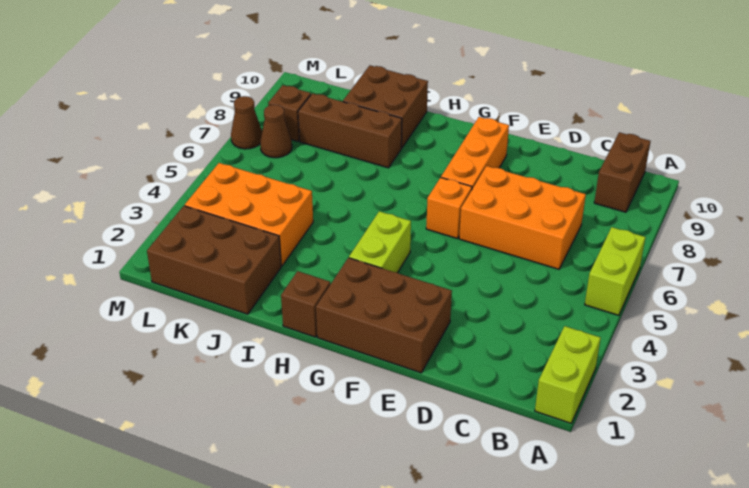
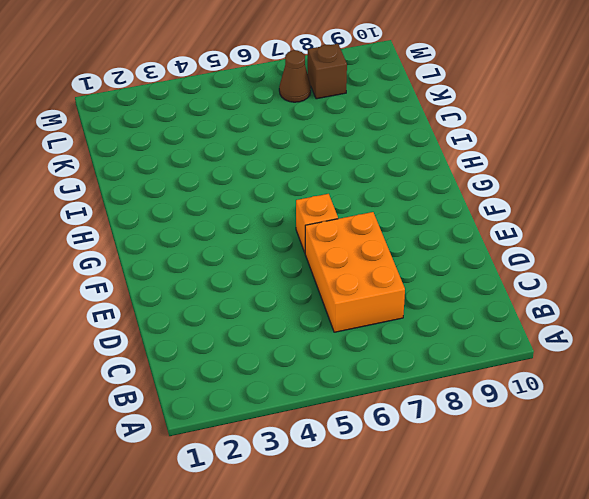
none -> lime brick A1:A2 level 1
none -> lime brick A5:A6 level 1
none -> brown brick B9:B10 level 1

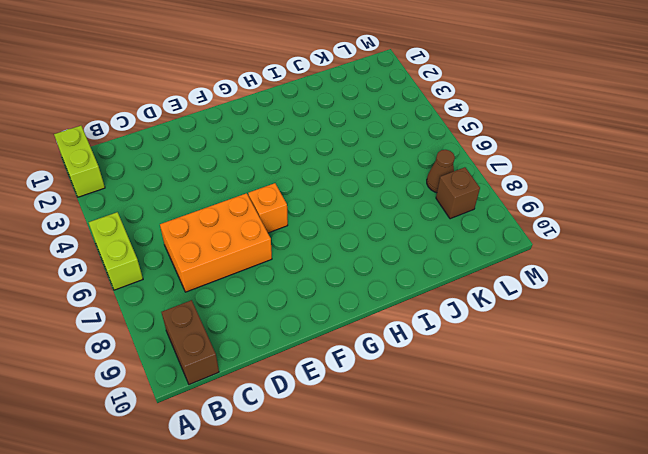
none -> brown brick E1:G2 level 1
none -> orange brick F7:F9 level 1
none -> lime brick G3:G4 level 1

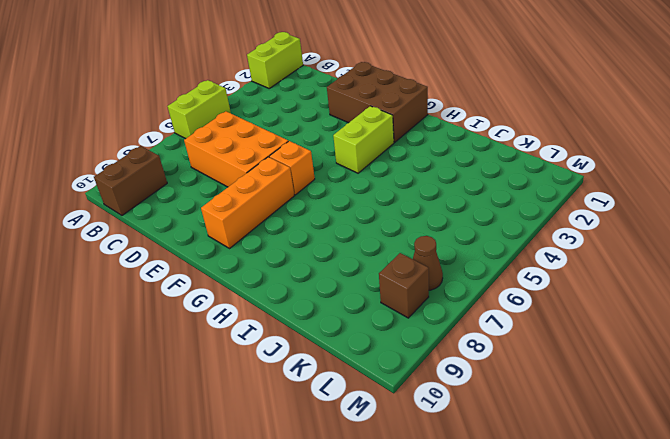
none -> brown brick H1 level 1
none -> brown brick I8:K8 level 1
none -> brown brick I9:J10 level 1

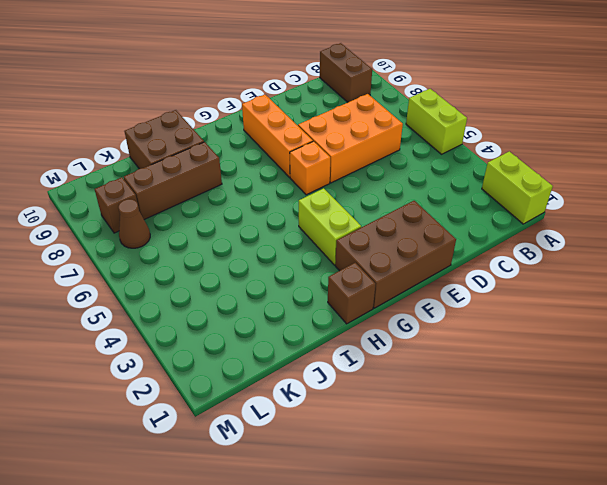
none -> brown brick J1:L2 level 1
none -> orange brick J3:L4 level 1
none -> brown cone M7 level 1

